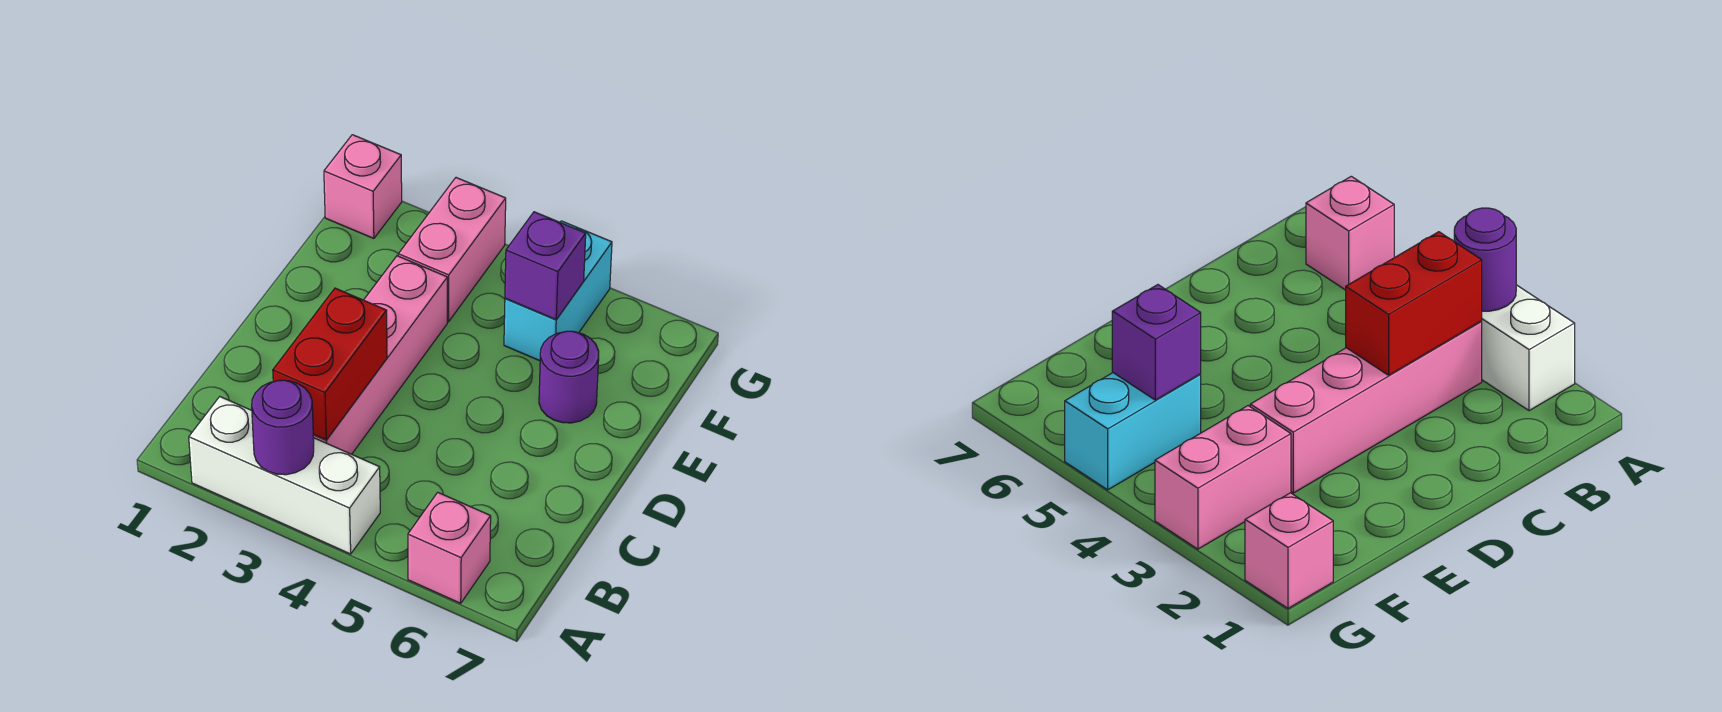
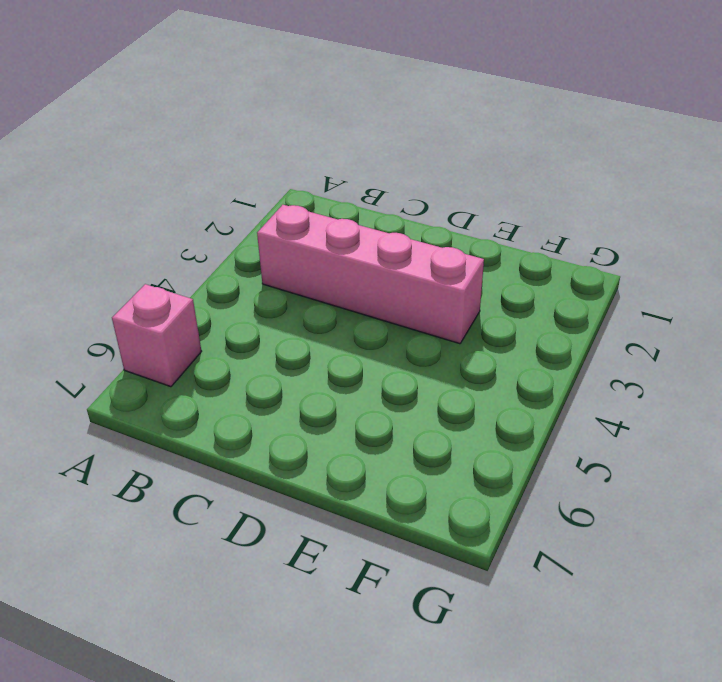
none -> white brick A2:A4 level 1
none -> purple round brick E6 level 1

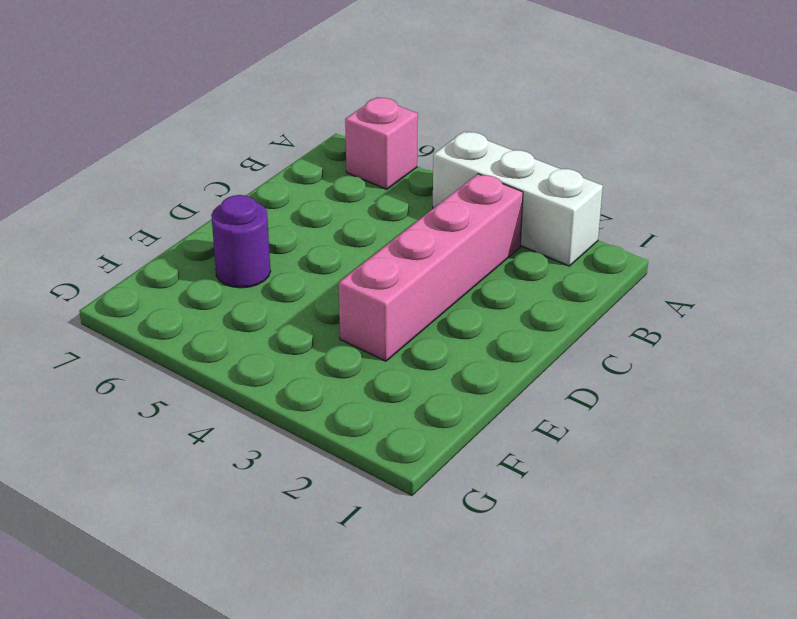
none -> pink brick F3:G3 level 1
none -> cyan brick F5:G5 level 1

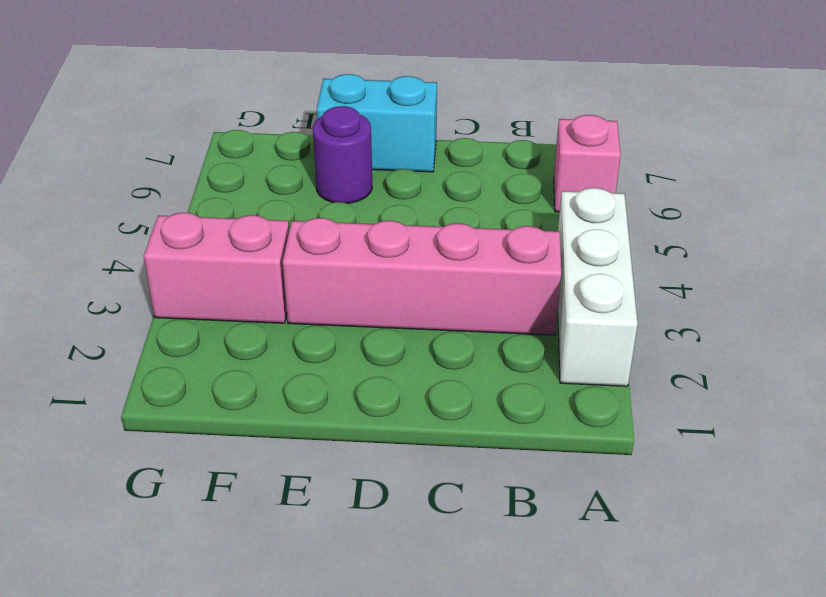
cyan brick D7:E7 level 1 -> cyan brick F5:G5 level 1
none -> pink brick G1 level 1
none -> purple round brick A3 level 2

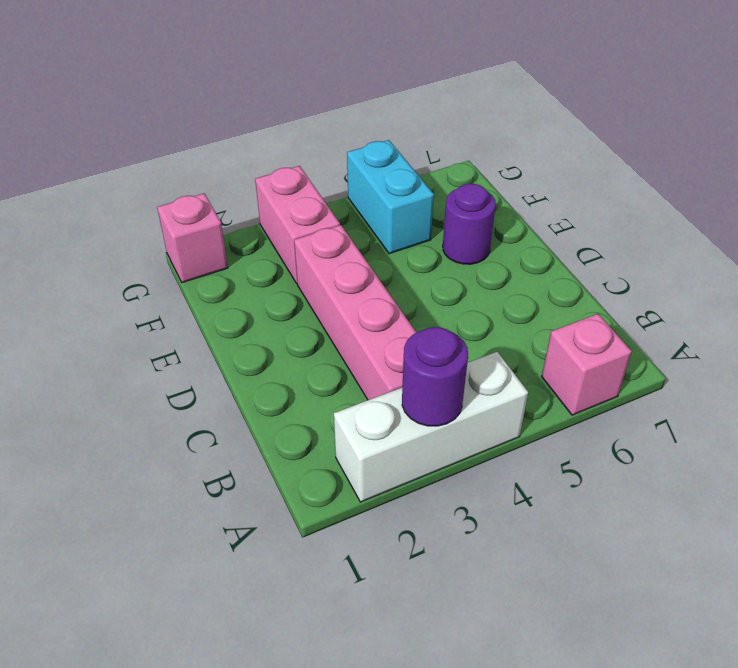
none -> red brick B3:C3 level 2
none -> purple brick F5 level 2

